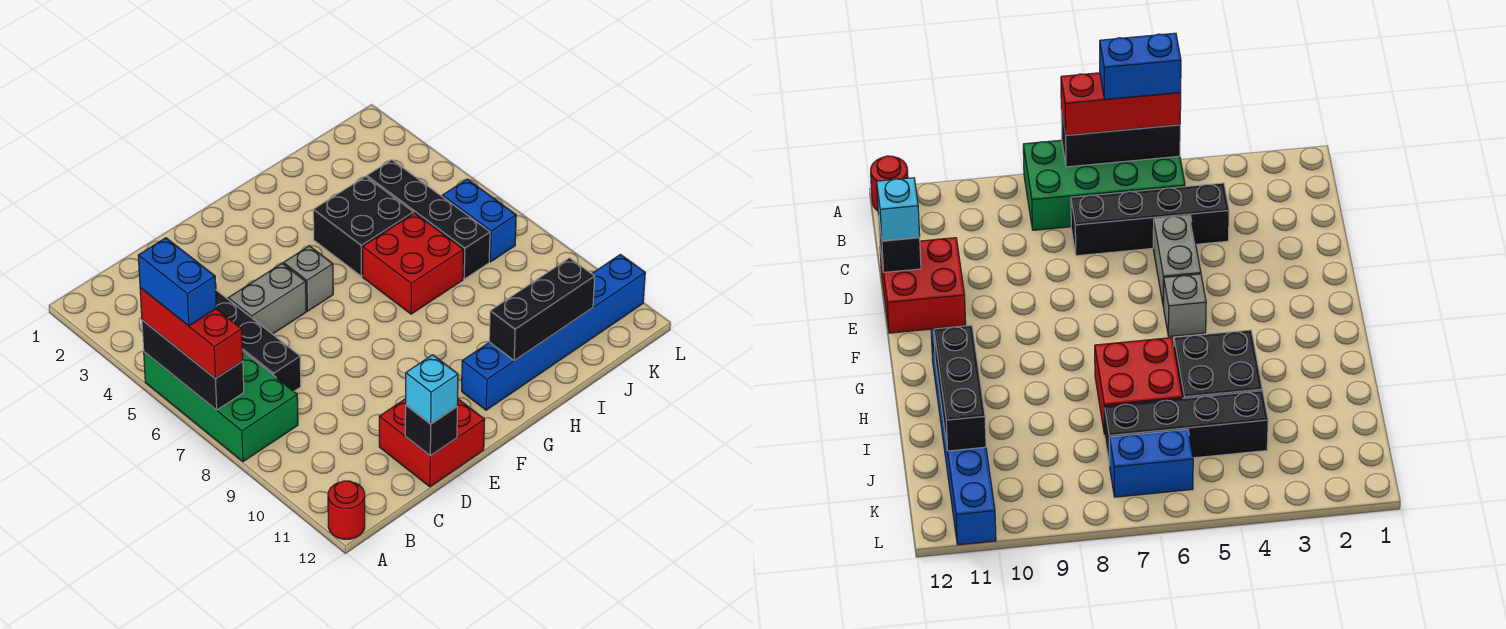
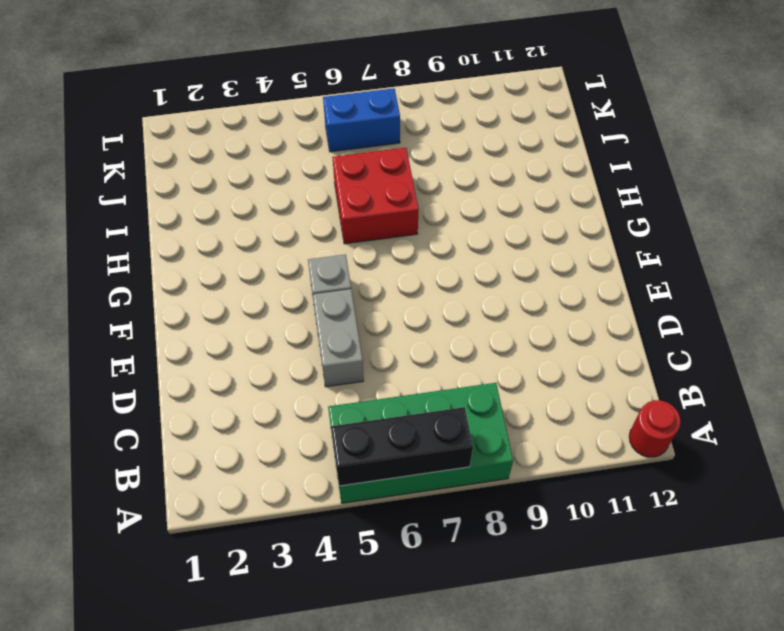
none -> black brick C4:C7 level 1
none -> red brick D11:E12 level 1
none -> blue brick G11:L11 level 1

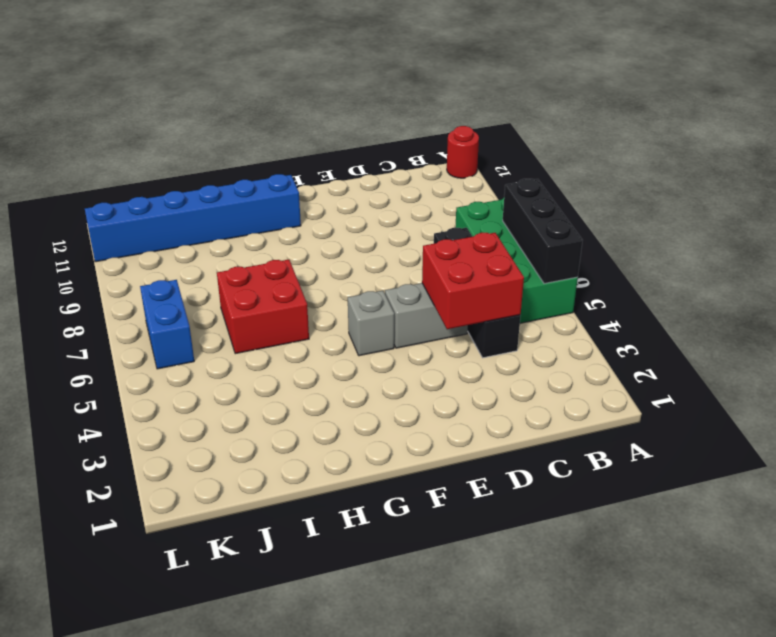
red brick C4:D5 level 2 -> red brick D11:E12 level 1
none -> black brick H4:I5 level 1
none -> black brick J4:J7 level 1
none -> black brick D12 level 2

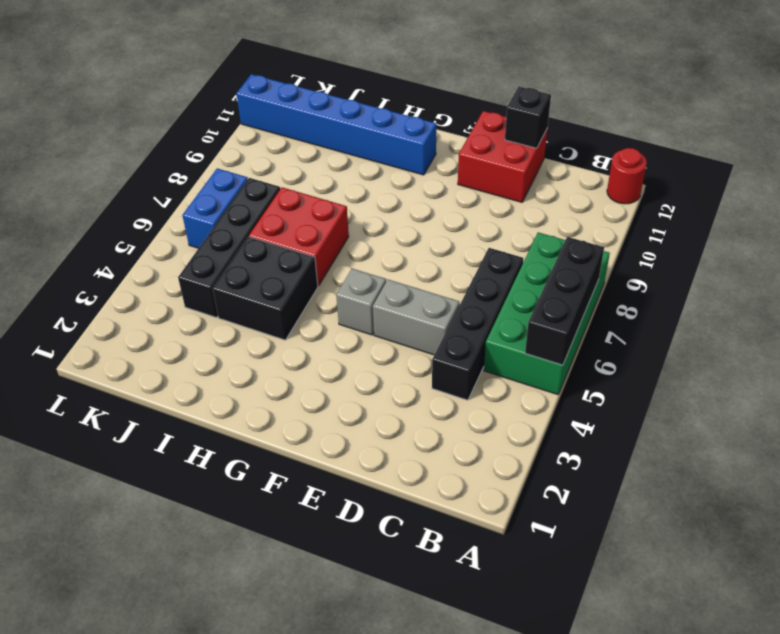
none -> black brick H11:J11 level 2
none -> red brick A5:A7 level 3
none -> cyan brick D12 level 3

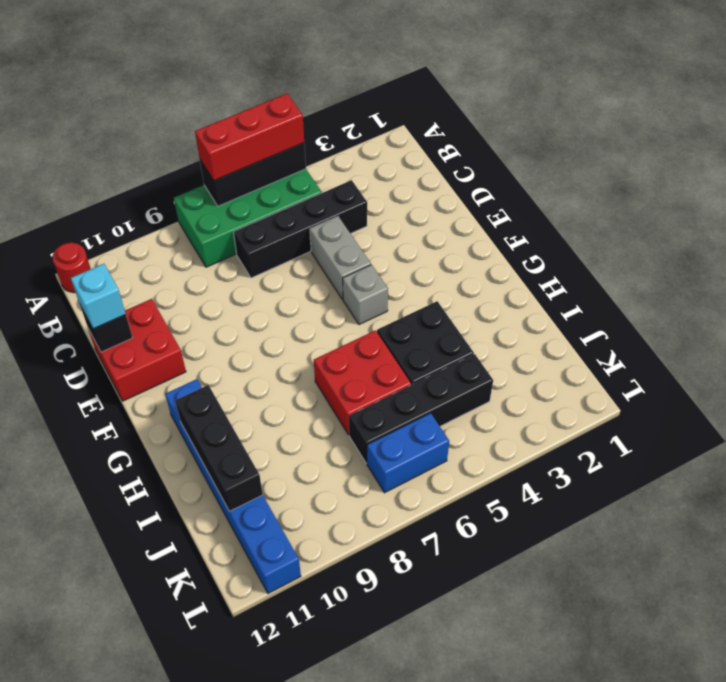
none -> blue brick A5:A6 level 4

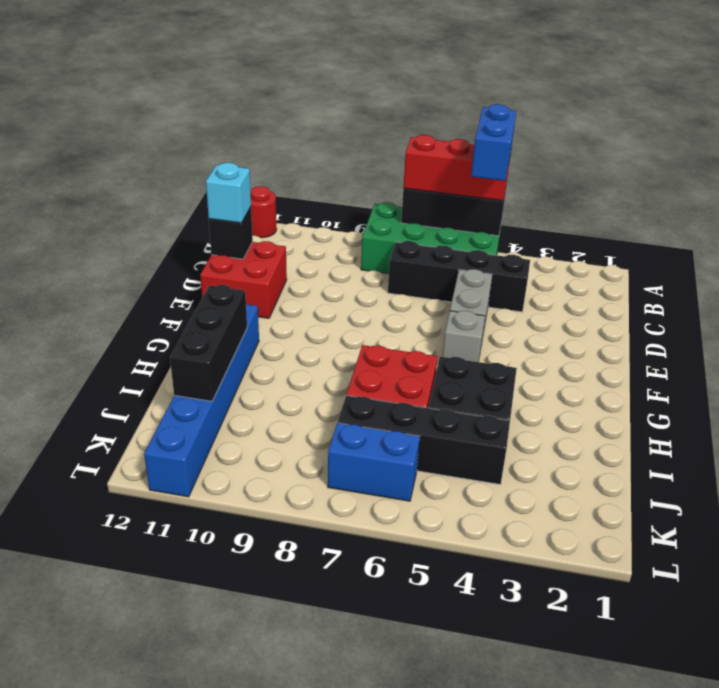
blue brick A5:B5 level 4 -> blue brick A5:A6 level 4

